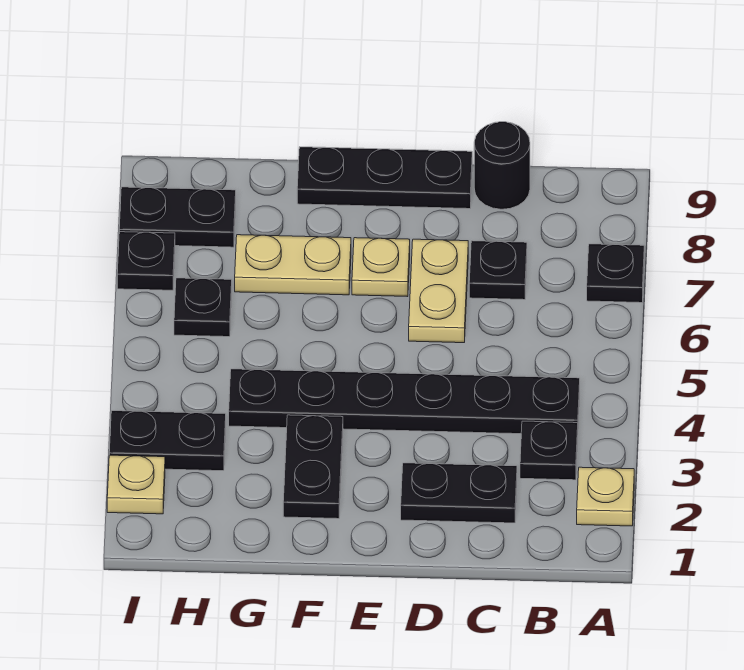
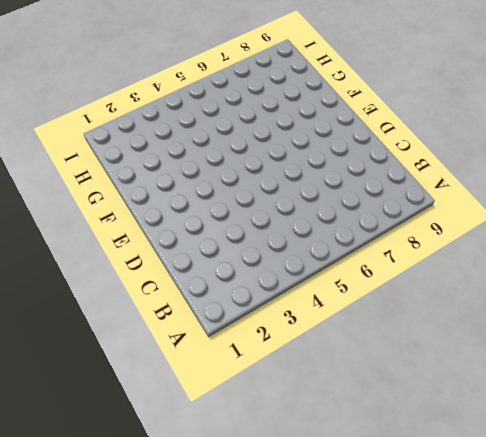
none -> tan plate A2 level 1
none -> black plate A7 level 1
none -> black plate B3 level 1

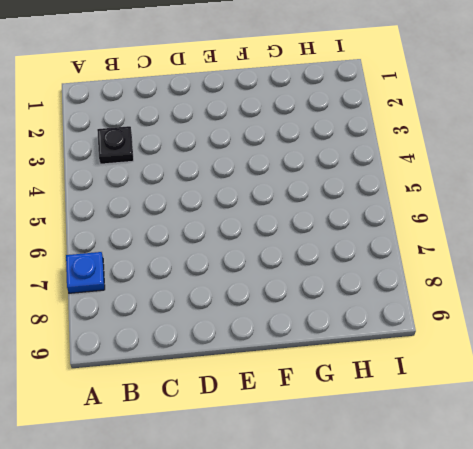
blue plate A7 level 1 -> black plate A7 level 1
none -> tan plate A2 level 1
none -> black plate B4:G4 level 1
none -> black plate C2:D2 level 1

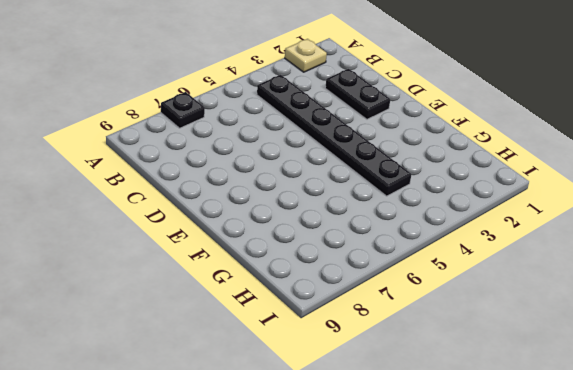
none -> black plate B3 level 1
none -> black plate C7 level 1
none -> black round brick C9 level 1

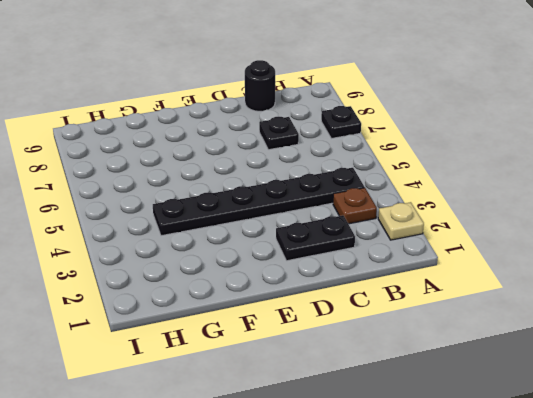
brown plate B3 level 1 -> black plate B3 level 1
none -> tan plate D6:D7 level 1
none -> black plate D9:F9 level 1
none -> tan plate E7 level 1

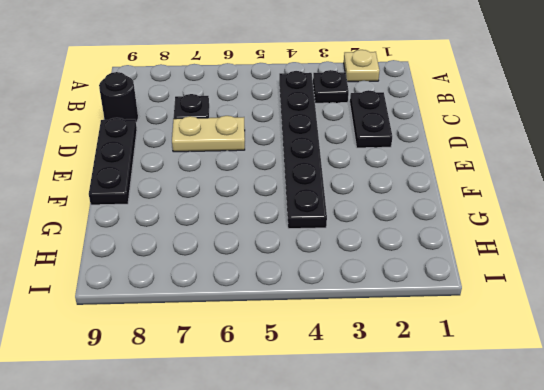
none -> black plate A7 level 1
none -> tan plate E7 level 1
none -> black plate F2:F3 level 1

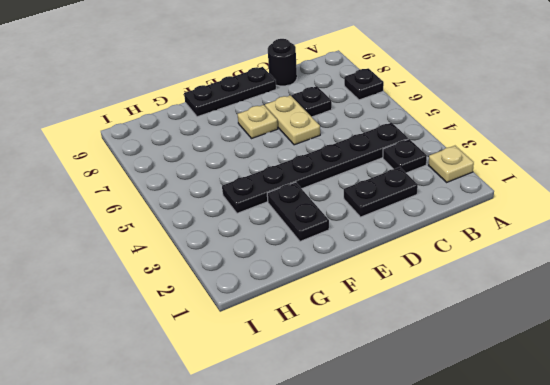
none -> tan plate F7:G7 level 1
none -> black plate H3:I3 level 1
none -> black plate H6 level 1

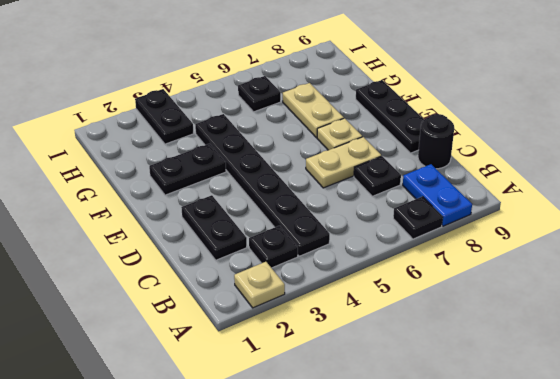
blue plate A8:B8 level 1 -> none
none -> black plate H8:I8 level 1
none -> tan plate I2 level 1
none -> black plate I7 level 1

